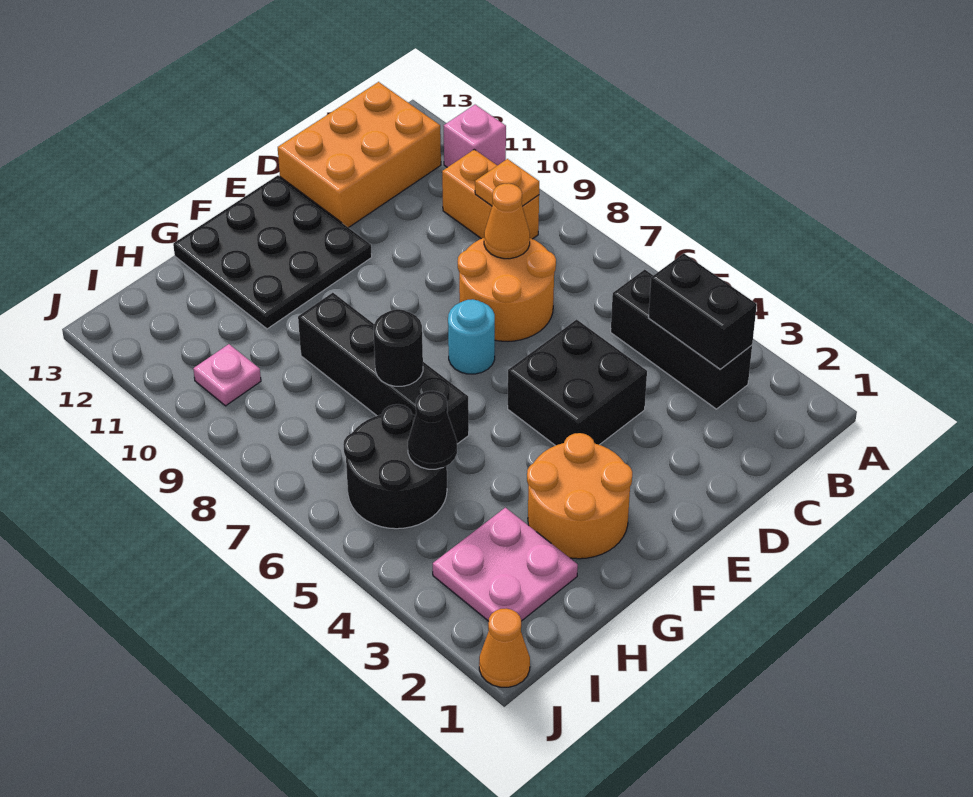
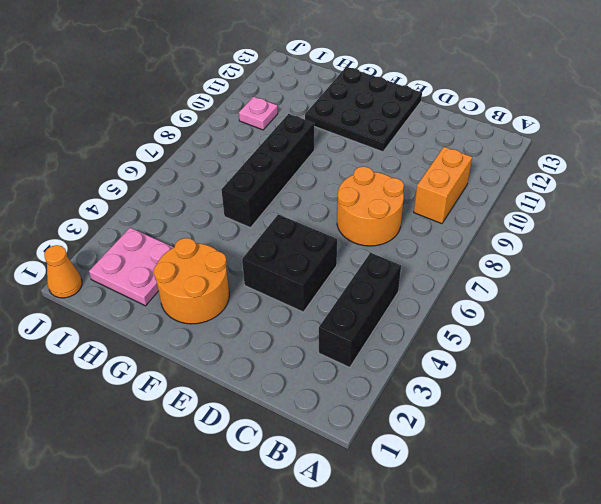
none -> pink brick A11 level 1
none -> orange brick B12:D13 level 1
none -> cyan round brick E7 level 1

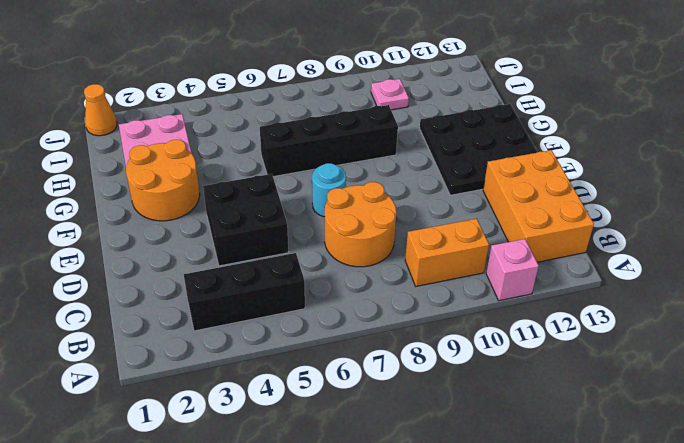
none -> black round brick H5:I6 level 1
none -> black brick B3:B4 level 2
none -> orange plate B9 level 2

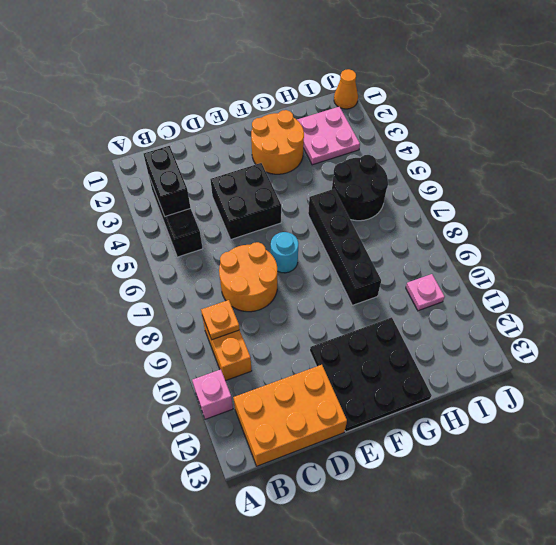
none -> orange cone C8 level 2
none -> black round brick G7 level 2
none -> black cone H5 level 2

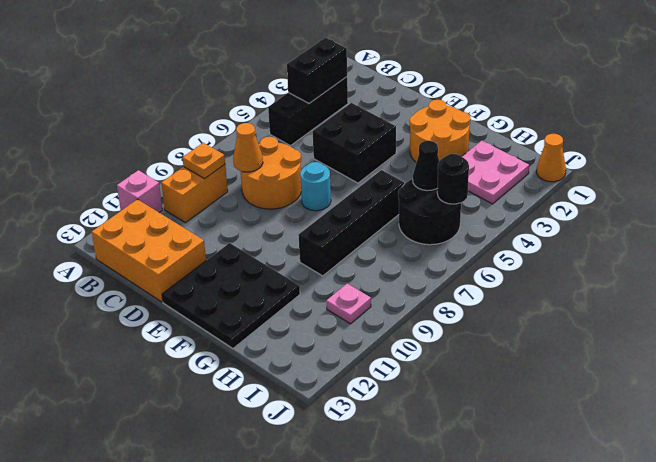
black round brick I5 level 2 -> black round brick G7 level 2

